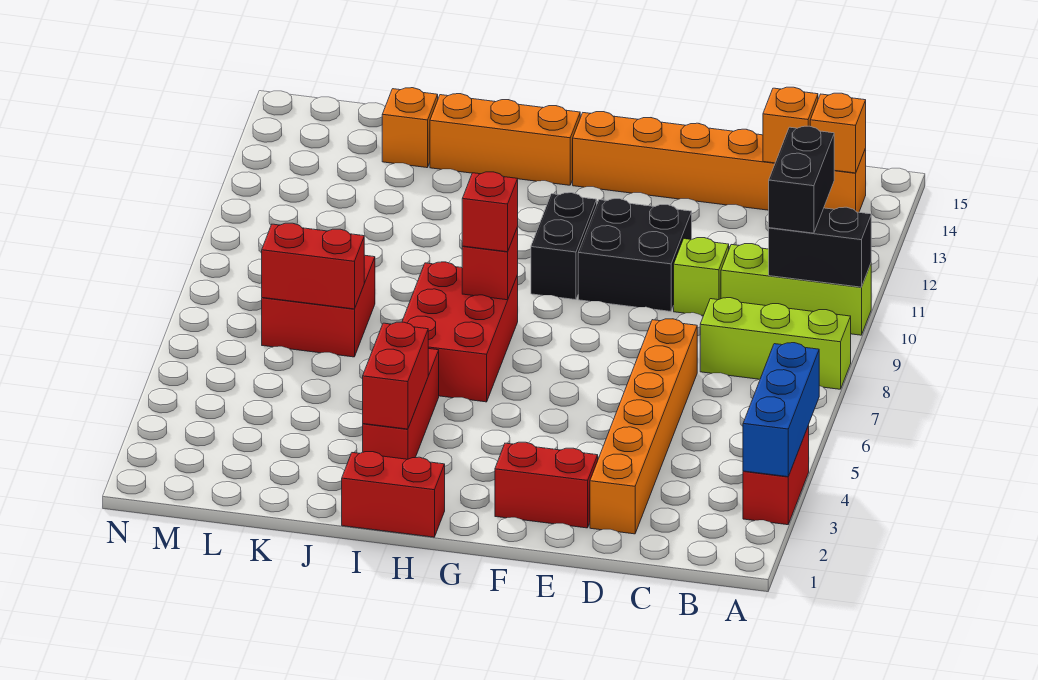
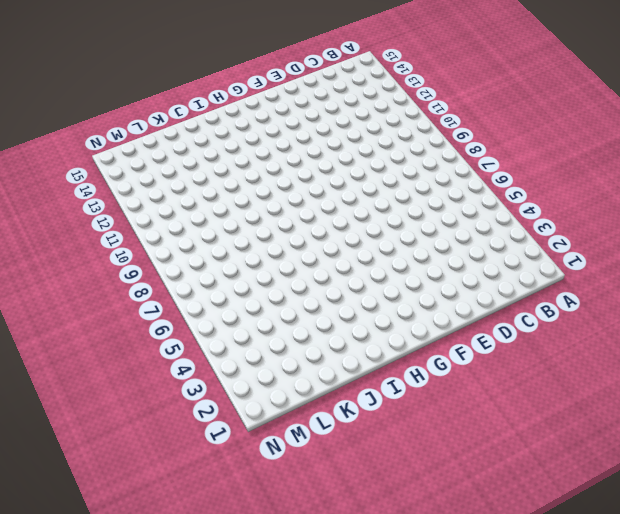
none -> red brick A3:A4 level 1
none -> lime brick A8:C8 level 1
none -> lime brick A10:C10 level 1

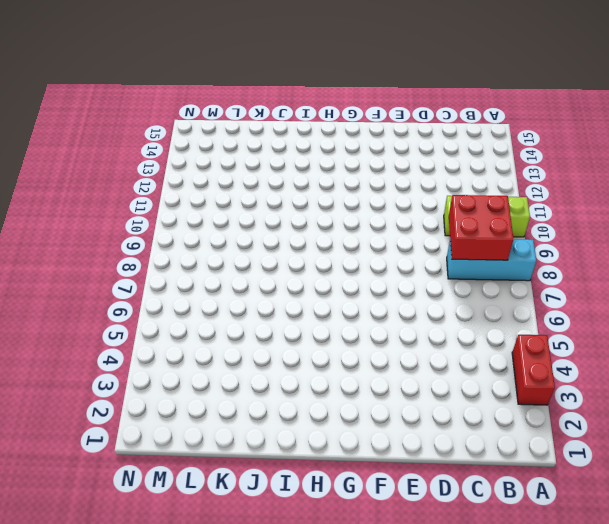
cyan brick A8:C8 level 1 -> lime brick A8:C8 level 1
red brick B8:C9 level 2 -> red brick K7:L8 level 1
none -> orange brick B14:G14 level 1
none -> orange brick D2:D7 level 1
none -> lime brick D10 level 1

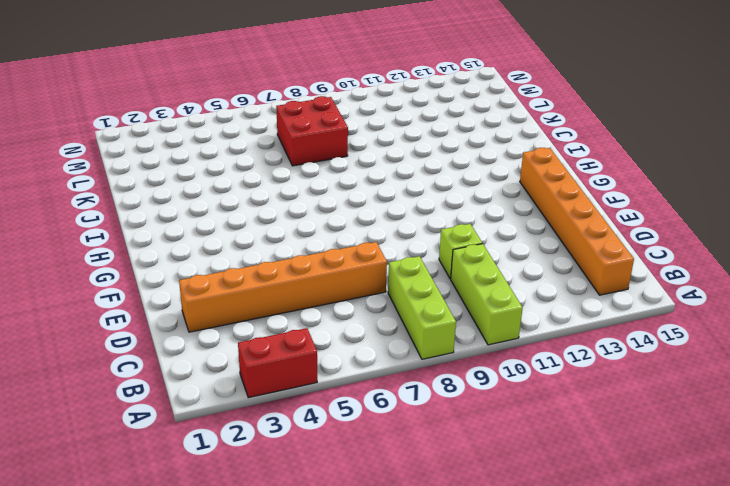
none -> red brick E2:F2 level 1
none -> black brick E10:F11 level 1
none -> black brick G10:G11 level 1

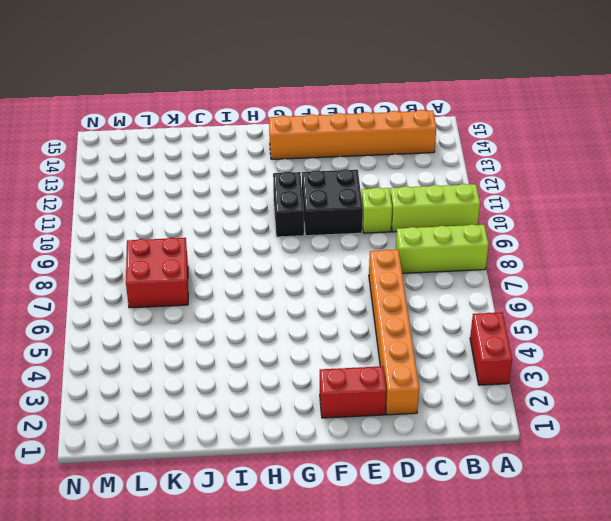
none -> red brick H1:I1 level 1
none -> red brick H6:I8 level 1
none -> orange brick H14:J14 level 1

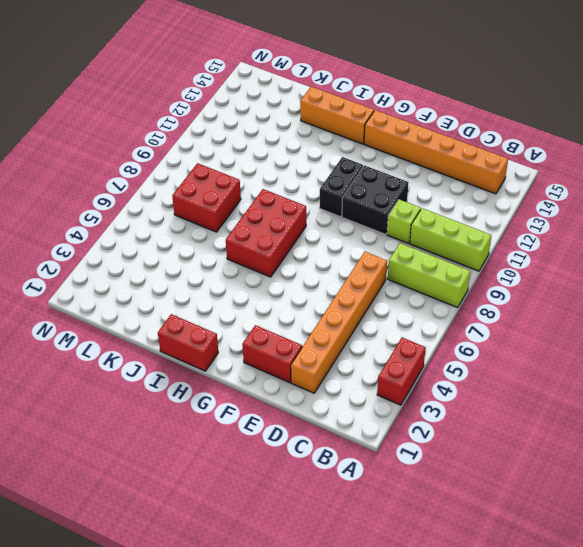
none -> red brick I3:I5 level 1
none -> orange brick K14 level 1
none -> blue brick A3:A5 level 2

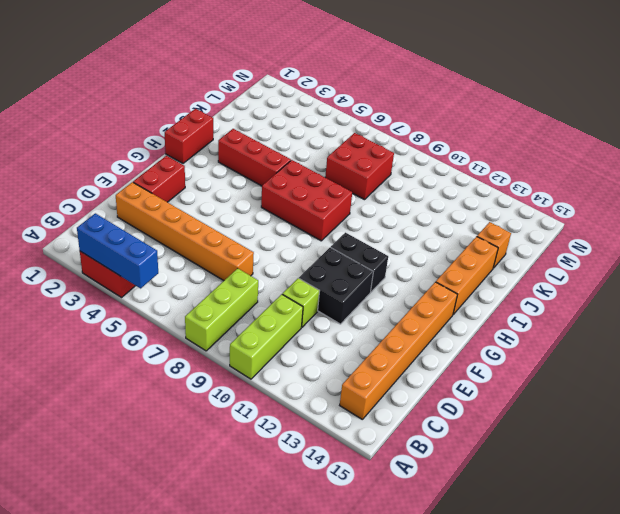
none -> black brick A10:B10 level 2
none -> orange brick B14 level 2
none -> orange brick C14 level 2

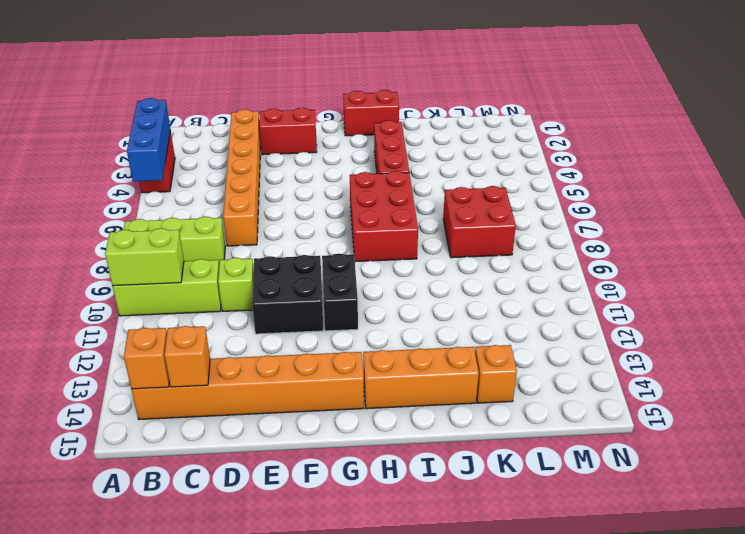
lime brick A10:B10 level 2 -> black brick A10:B10 level 2
none -> red brick H8 level 2
none -> red brick I3:I4 level 2
none -> red brick K7:L7 level 2

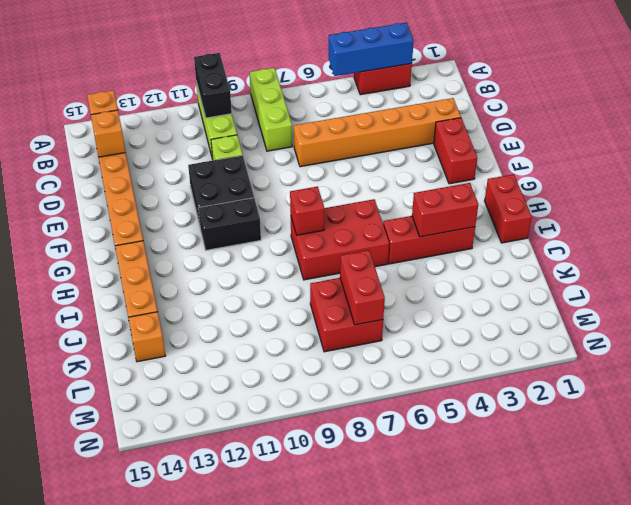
none -> black brick B10:B11 level 3
none -> red brick H8 level 3

